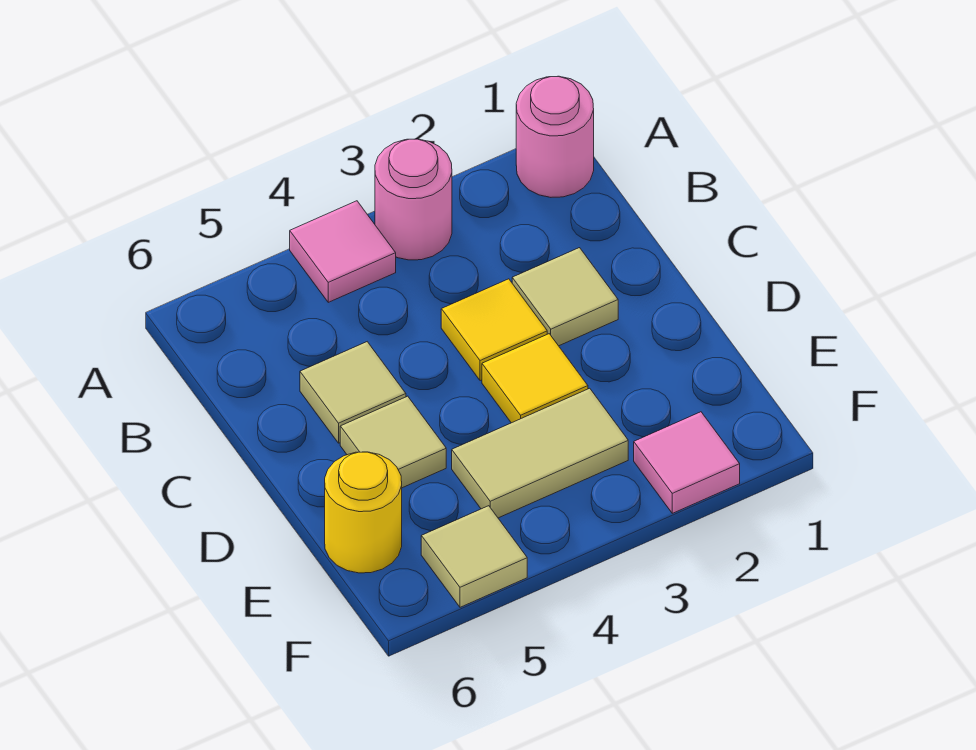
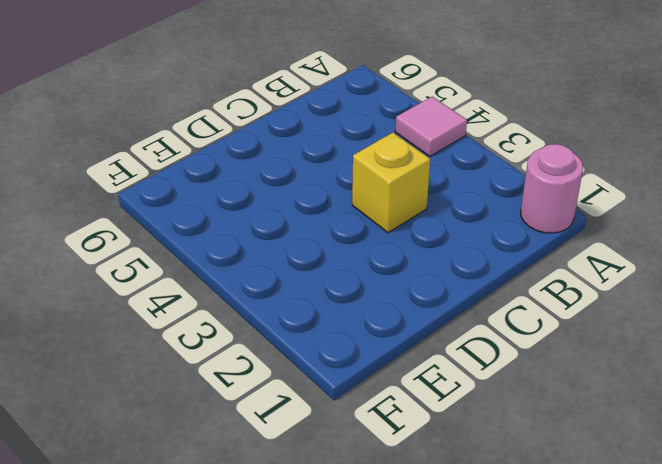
yellow brick C3 level 1 -> yellow tile C3 level 1
none -> pink round brick A3 level 1
none -> tan tile C2 level 1
none -> tan tile C5 level 1

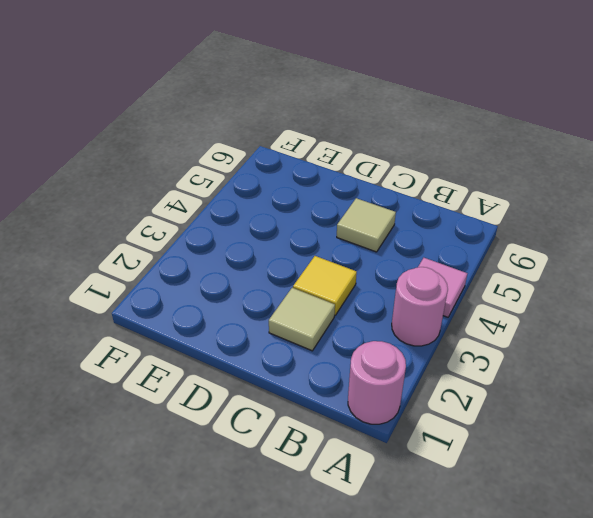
none -> yellow tile D3 level 1
none -> tan tile D5 level 1
none -> tan tile E3:E4 level 1

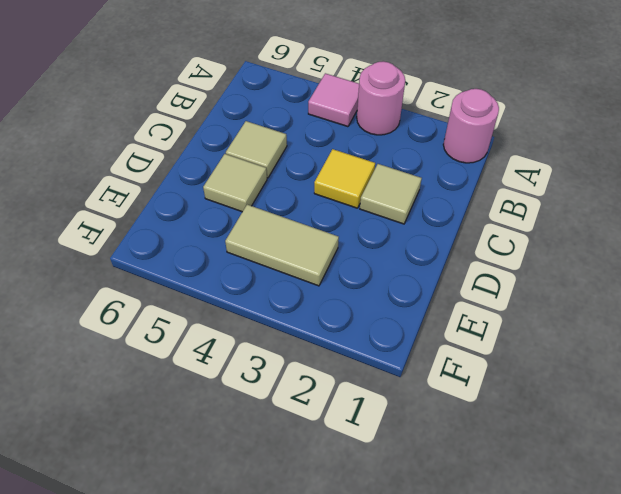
none -> yellow tile D3 level 1
none -> yellow round brick E6 level 1
none -> pink tile F2 level 1

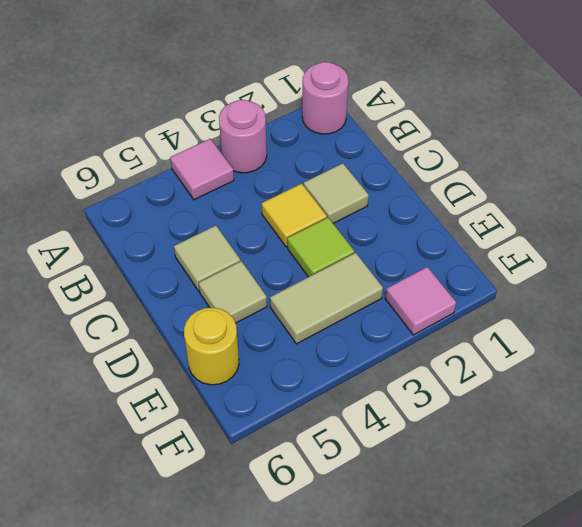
lime tile D3 level 1 -> yellow tile D3 level 1
none -> tan tile F5 level 1

